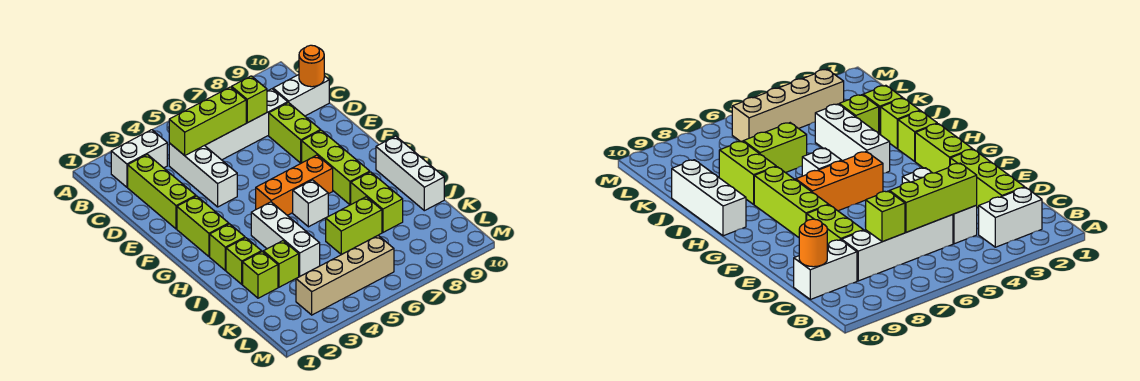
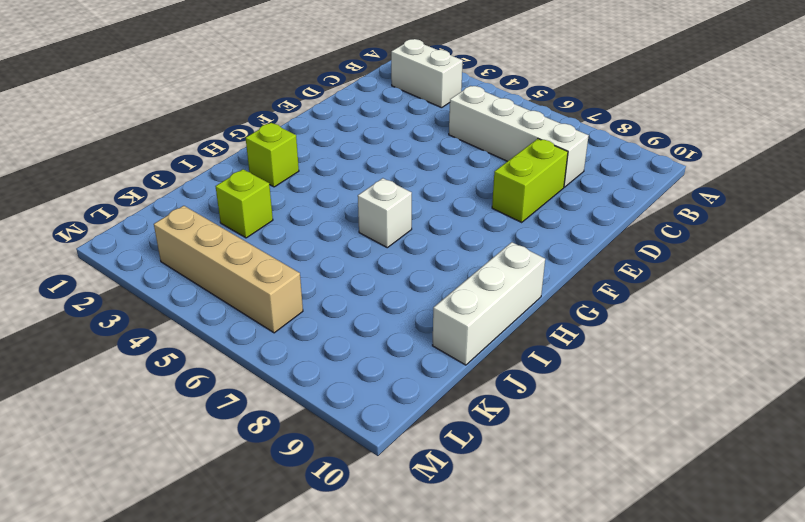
none -> lime brick C2:E2 level 1
none -> white brick C4:E4 level 1
none -> white brick C9:C10 level 1

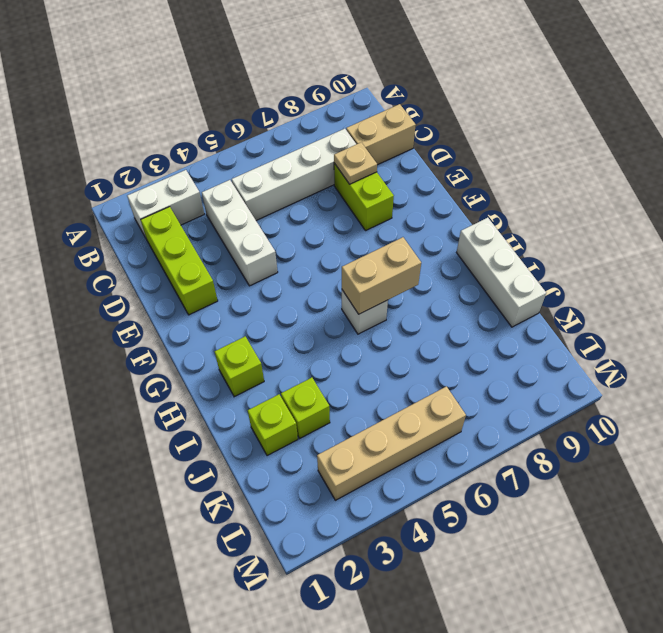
tan brick C9:C10 level 1 -> white brick C9:C10 level 1
tan plate D8 level 2 -> none
tan brick H6:H7 level 2 -> none
none -> lime brick F2:G2 level 1
none -> lime brick F8:H8 level 1
none -> orange brick G5:G7 level 1

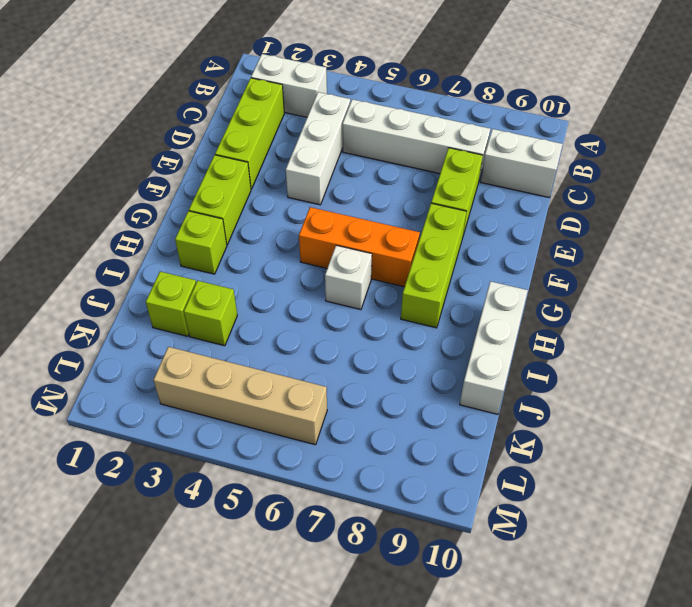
none -> white brick H4:J4 level 1
none -> lime brick I2 level 1
none -> lime brick I8:J8 level 1

